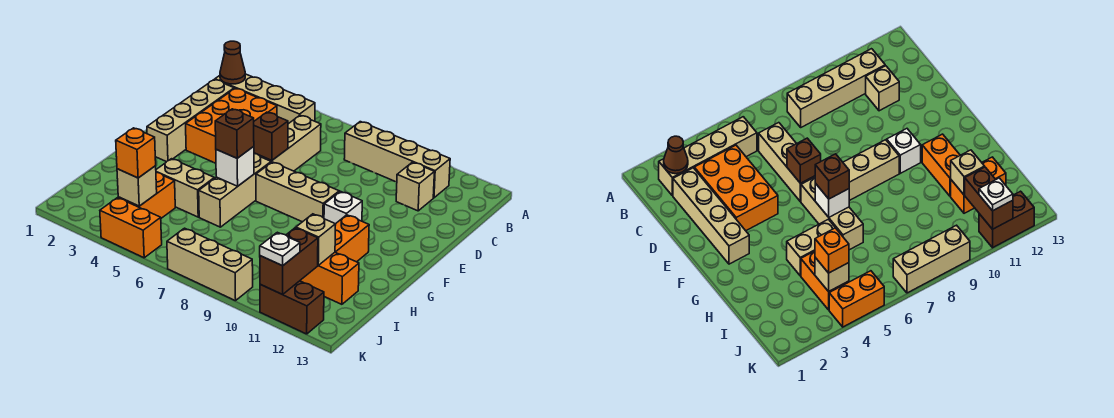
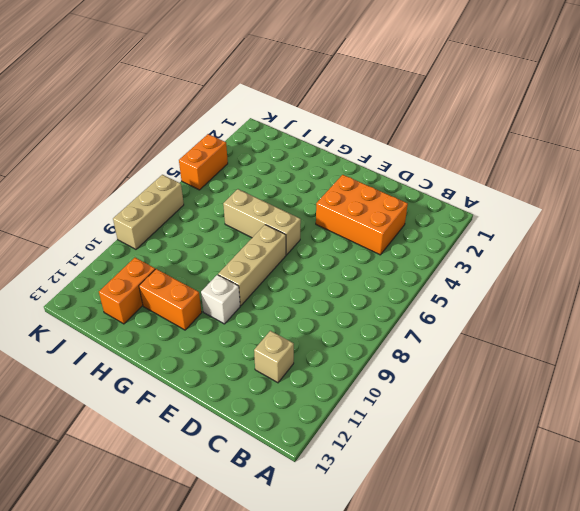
none -> tan brick B2:B5 level 1
none -> tan brick B8:B11 level 1
none -> tan brick C2:F2 level 1

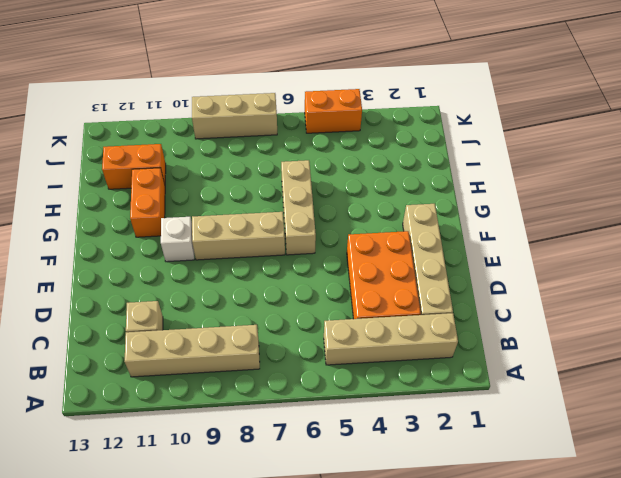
none -> tan brick C6:E6 level 1
none -> tan brick H4:H5 level 1
none -> orange brick I4:J4 level 1

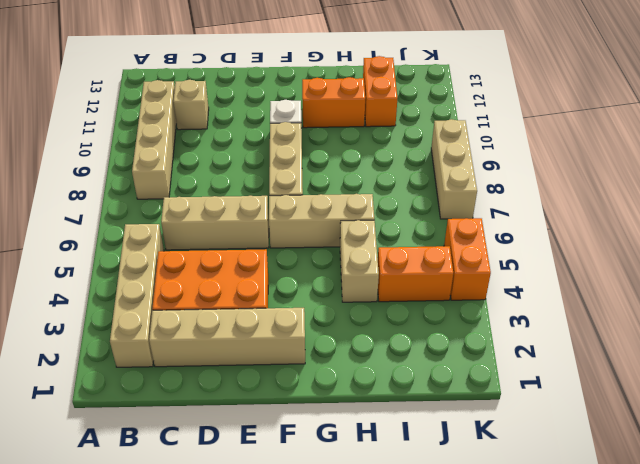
none -> brown brick K11:K12 level 1
none -> brown cone B2 level 2
none -> brown brick E6 level 2

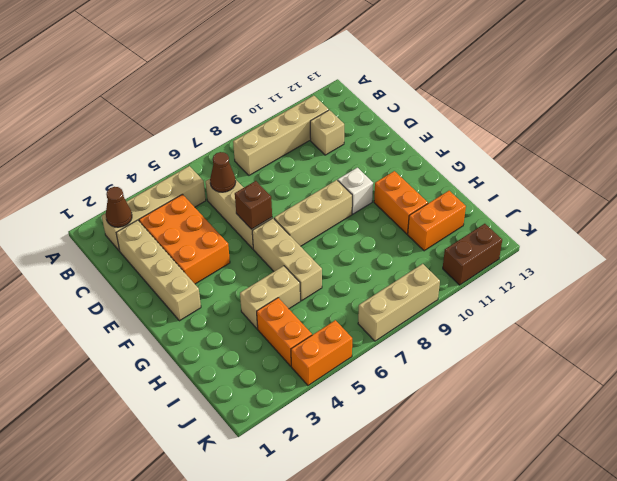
brown cone C6 level 2 -> none
none -> white brick G6 level 2
none -> tan brick I11 level 2
none -> tan brick J4 level 2

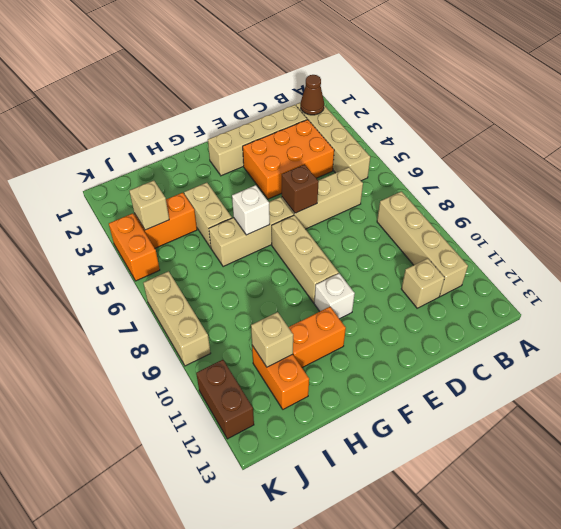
none -> brown brick J11:K11 level 2
none -> brown brick G6 level 3
none -> orange brick J4 level 3

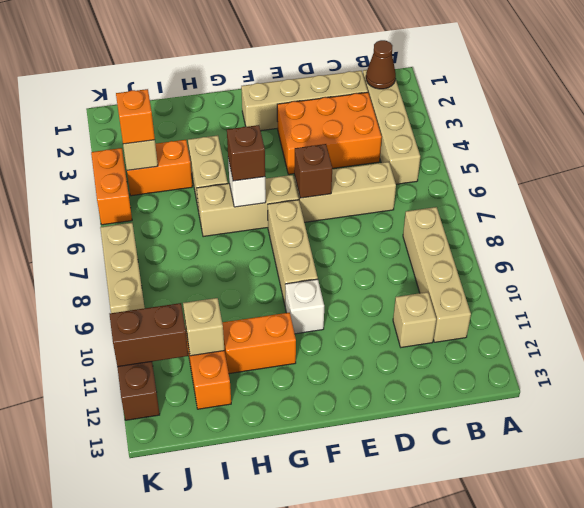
none -> white plate K11 level 3

